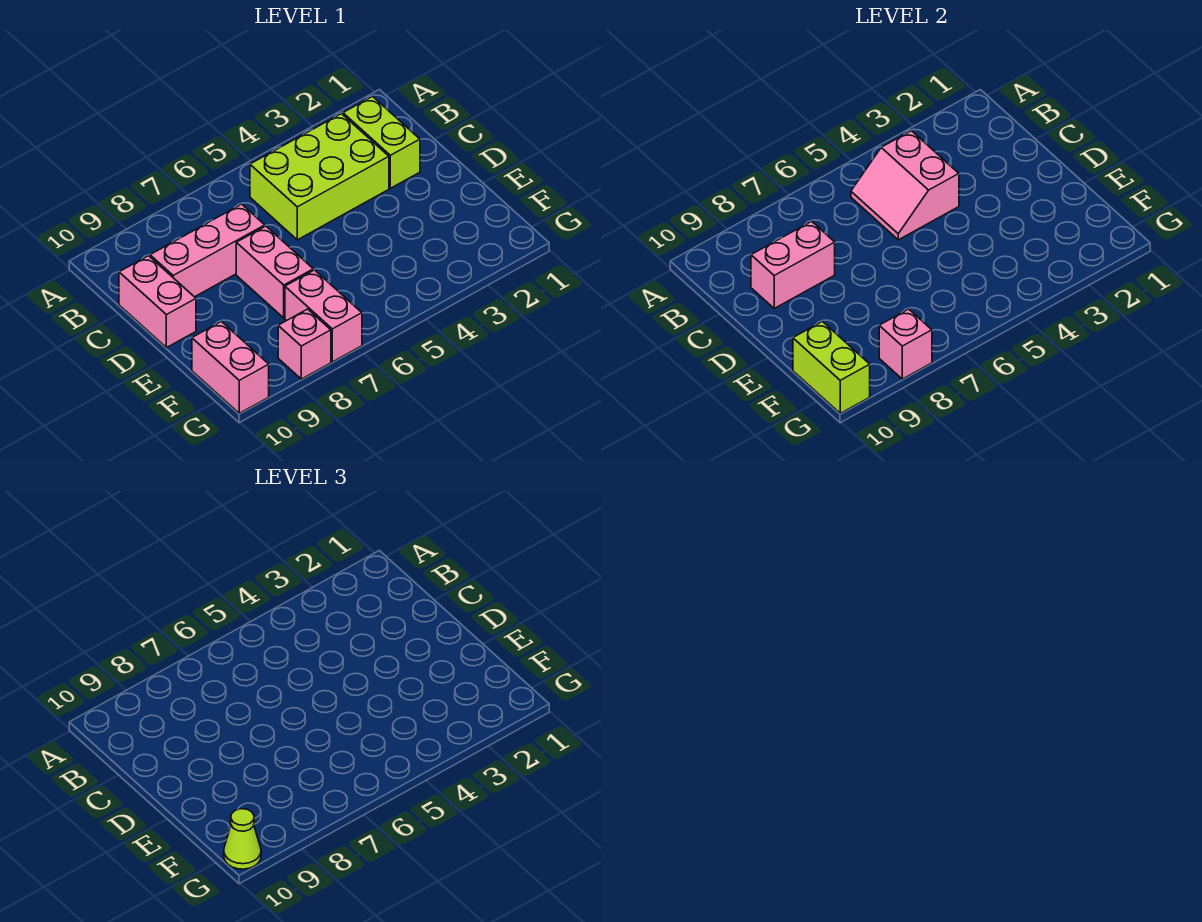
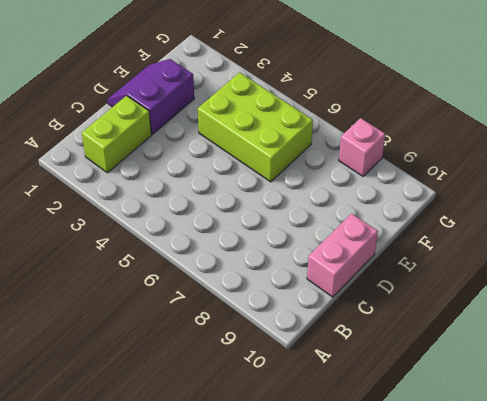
purple slope D1:E2 level 1 top 2 -> none
lime brick E4:F6 level 1 -> lime brick B3:C5 level 1
none -> pink brick C7:C9 level 1
none -> pink brick D7:E7 level 1
none -> pink brick F7:G7 level 1

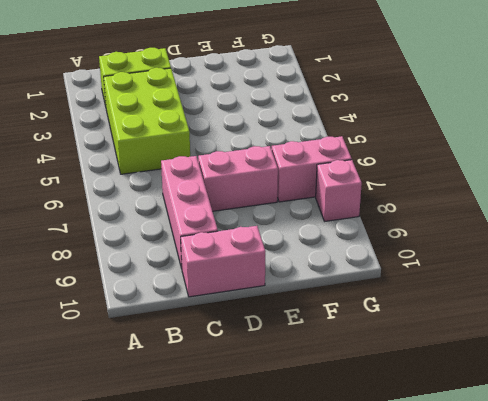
none -> pink brick F10:G10 level 1
none -> pink slope B4:C5 level 2 top 4
none -> pink brick C8:C9 level 2

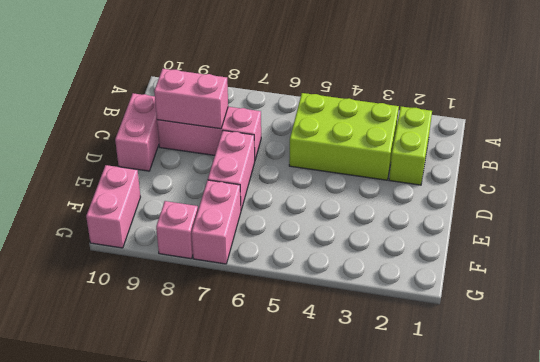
none -> pink slope B4:C5 level 2 top 4
none -> lime brick F10:G10 level 2
none -> pink brick G8 level 2

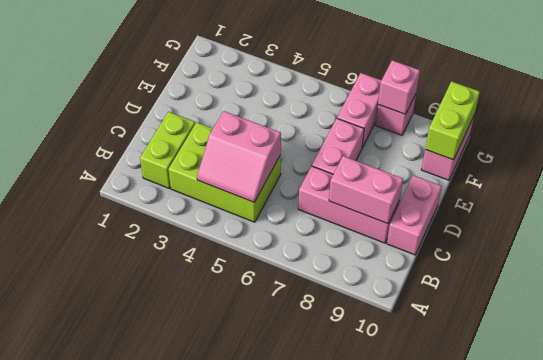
pink slope B4:C5 level 2 top C -> pink slope B4:C5 level 2 top 4
none -> lime cone G10 level 3

